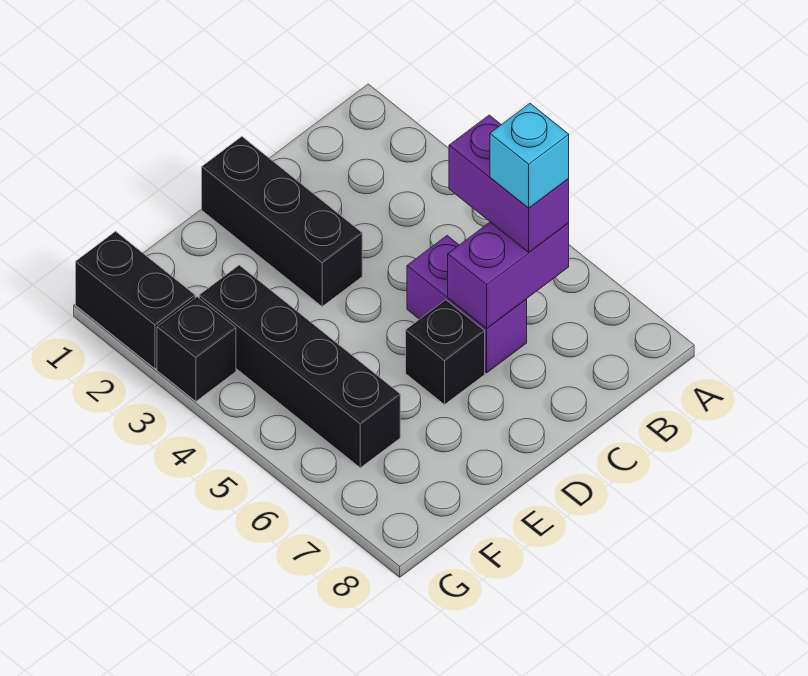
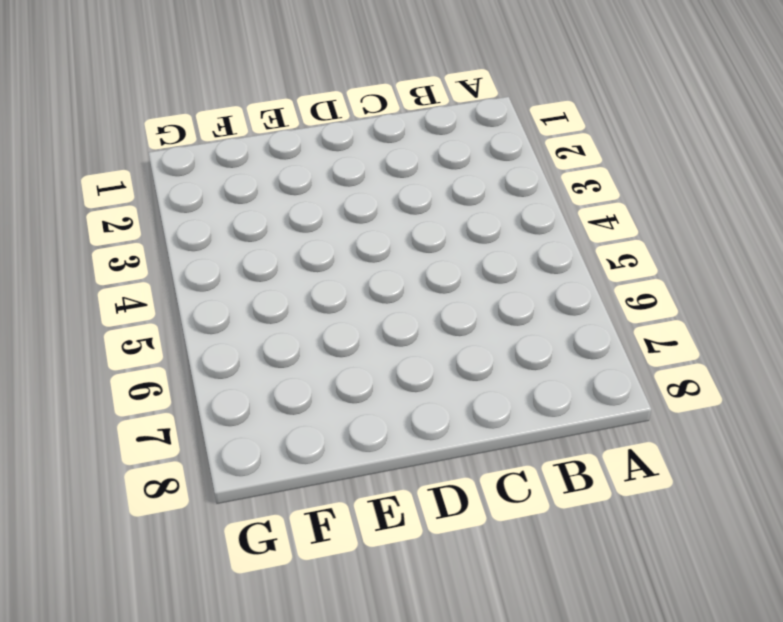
none -> purple brick C5:C6 level 1
none -> black brick D1:D3 level 1

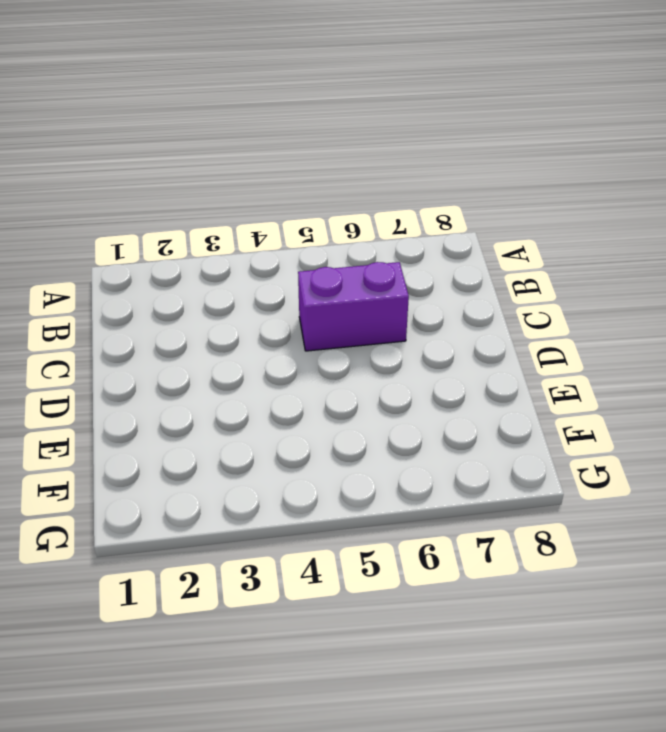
none -> black brick D1:D3 level 1
none -> black brick D6 level 1

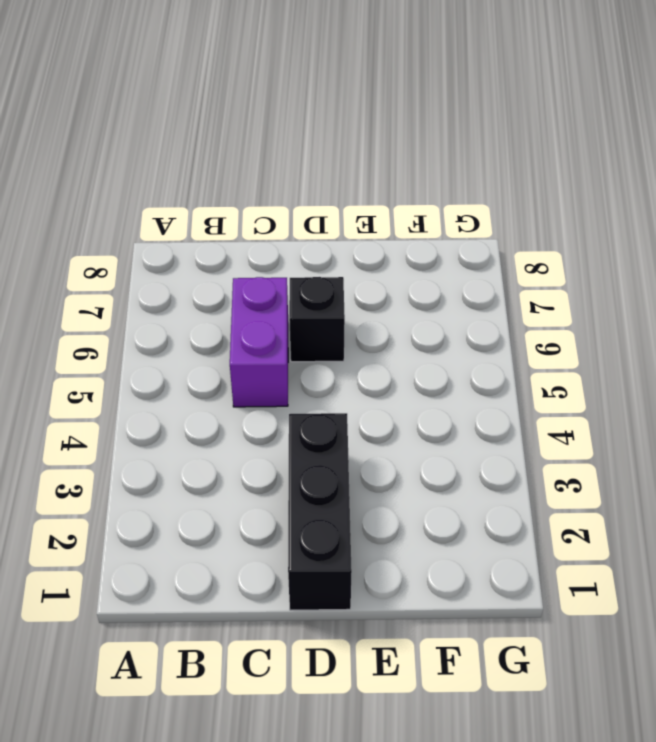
none -> black brick F3:F6 level 1
none -> black brick G1:G2 level 1

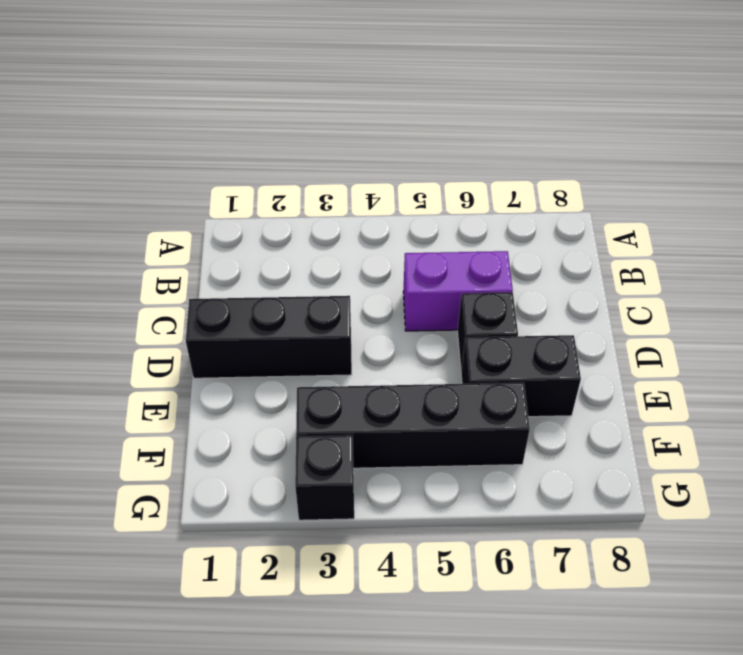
black brick E6:E7 level 1 -> black brick G1:G2 level 1
none -> purple brick B6:C6 level 2
none -> purple brick B5:B6 level 3

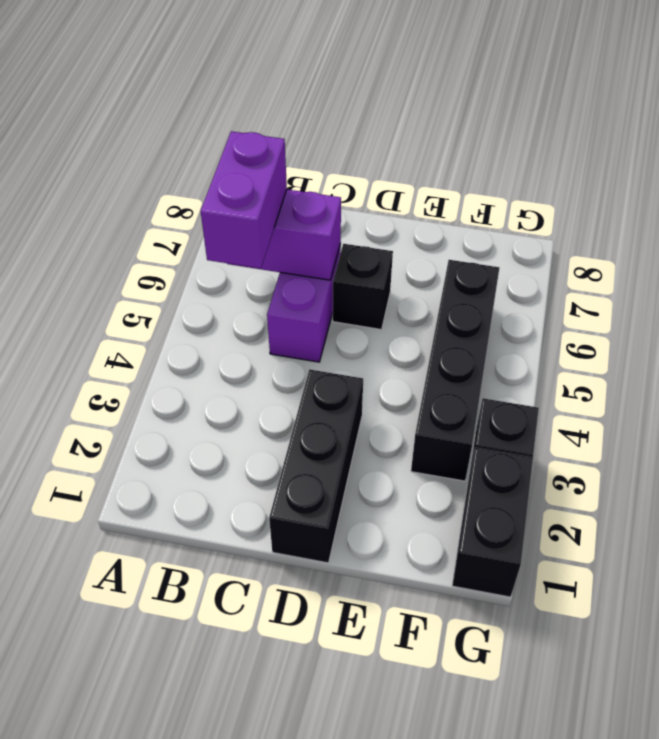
none -> cyan brick B6 level 4

